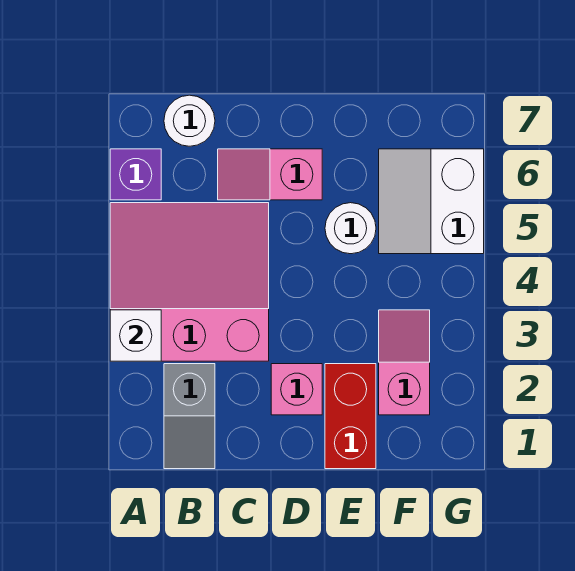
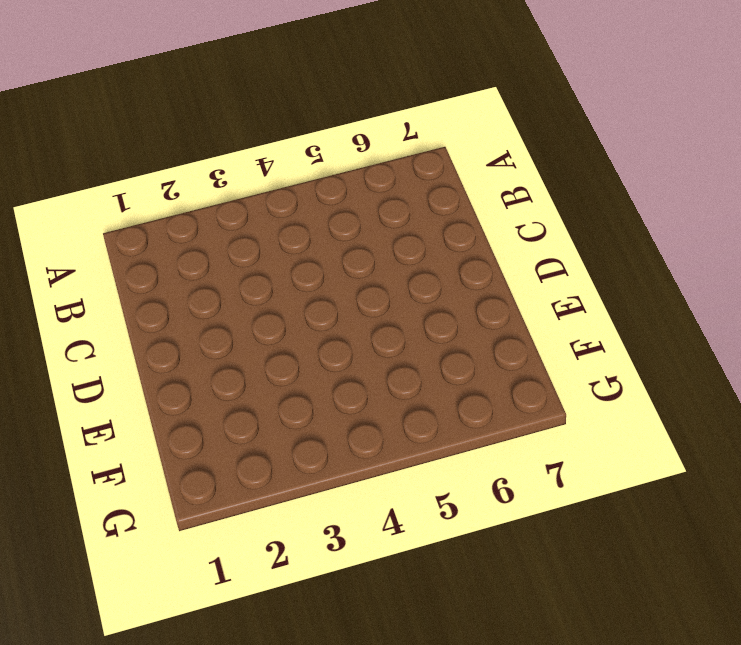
none -> pink slope A3:C5 level 1 top 3
none -> purple brick A6 level 1

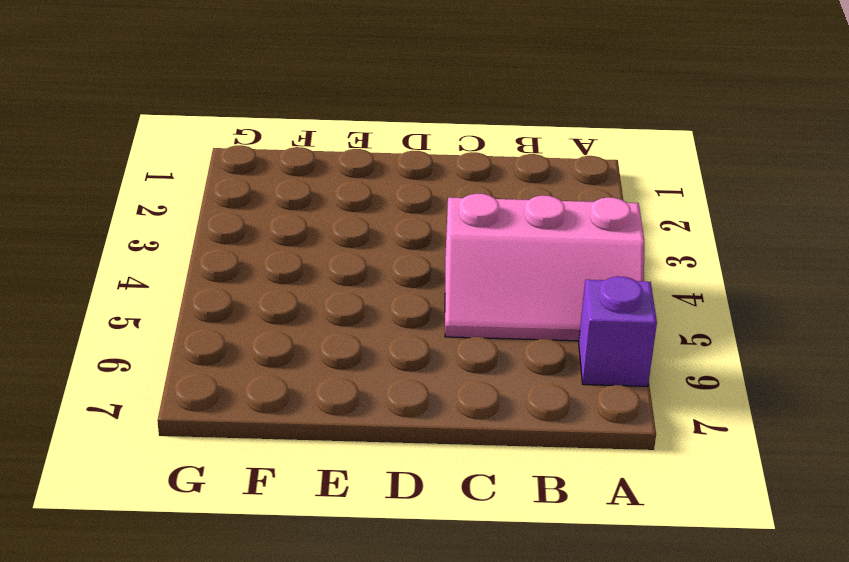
pink slope A4:C5 level 1 top 4 -> pink slope A3:C5 level 1 top 3
none -> grey slope B1:B2 level 1 top 2
none -> white round brick B7 level 1

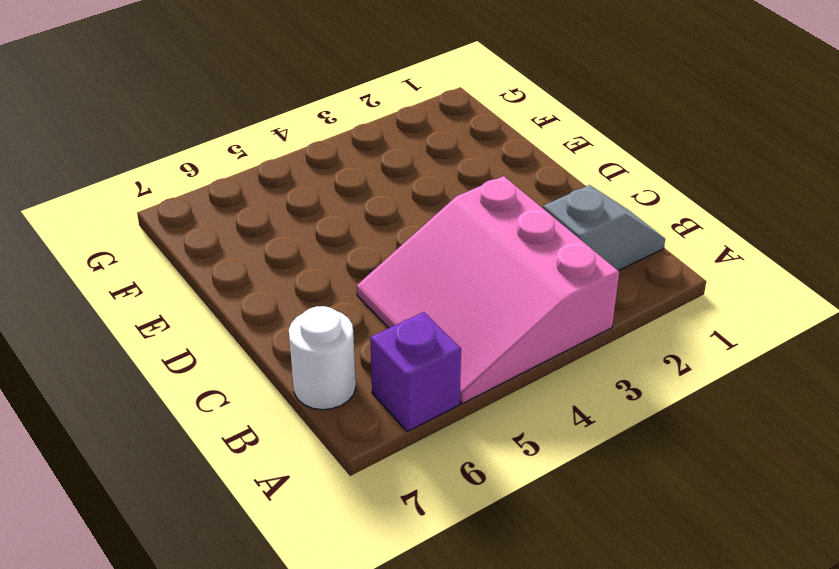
none -> pink slope C6:D6 level 1 top D
none -> pink brick D2 level 1

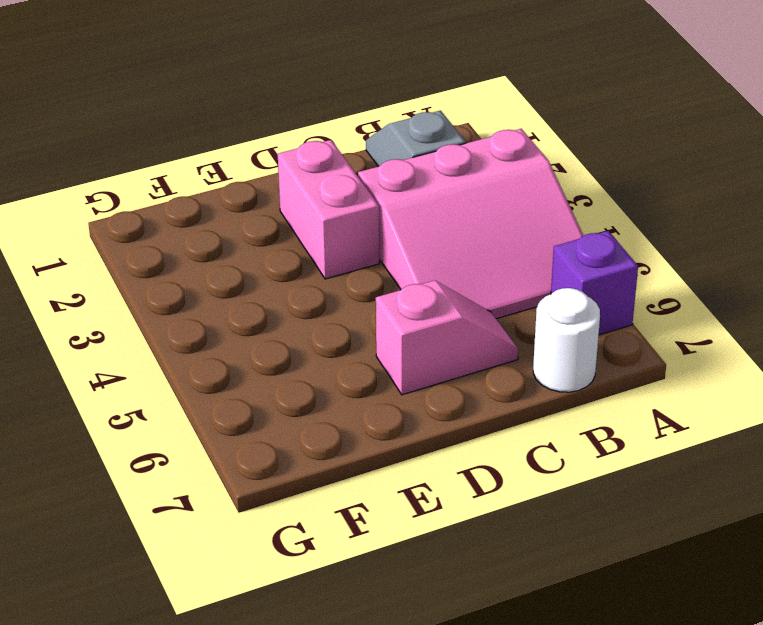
pink brick D2:D3 level 1 -> pink brick D2 level 1
none -> red brick E1:E2 level 1
none -> white round brick E5 level 1

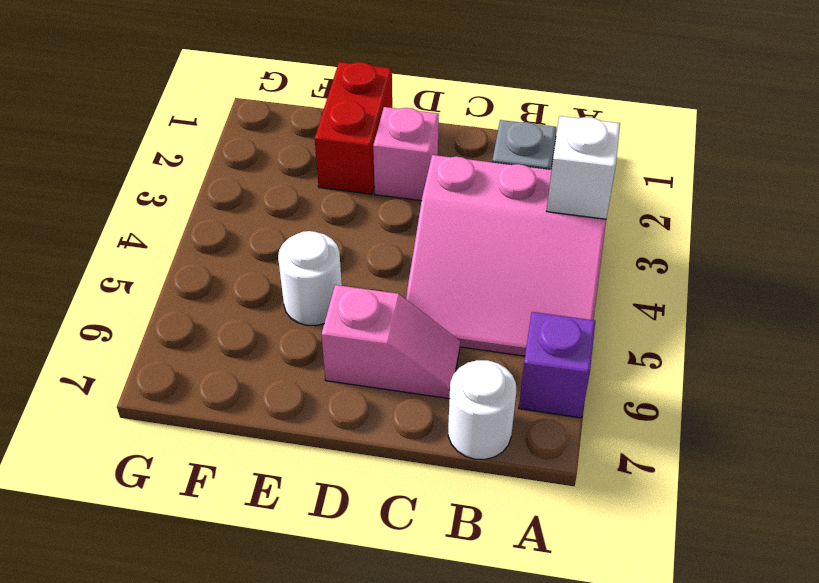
none -> pink slope F2:F3 level 1 top 2
none -> white slope F5:G6 level 1 top G

